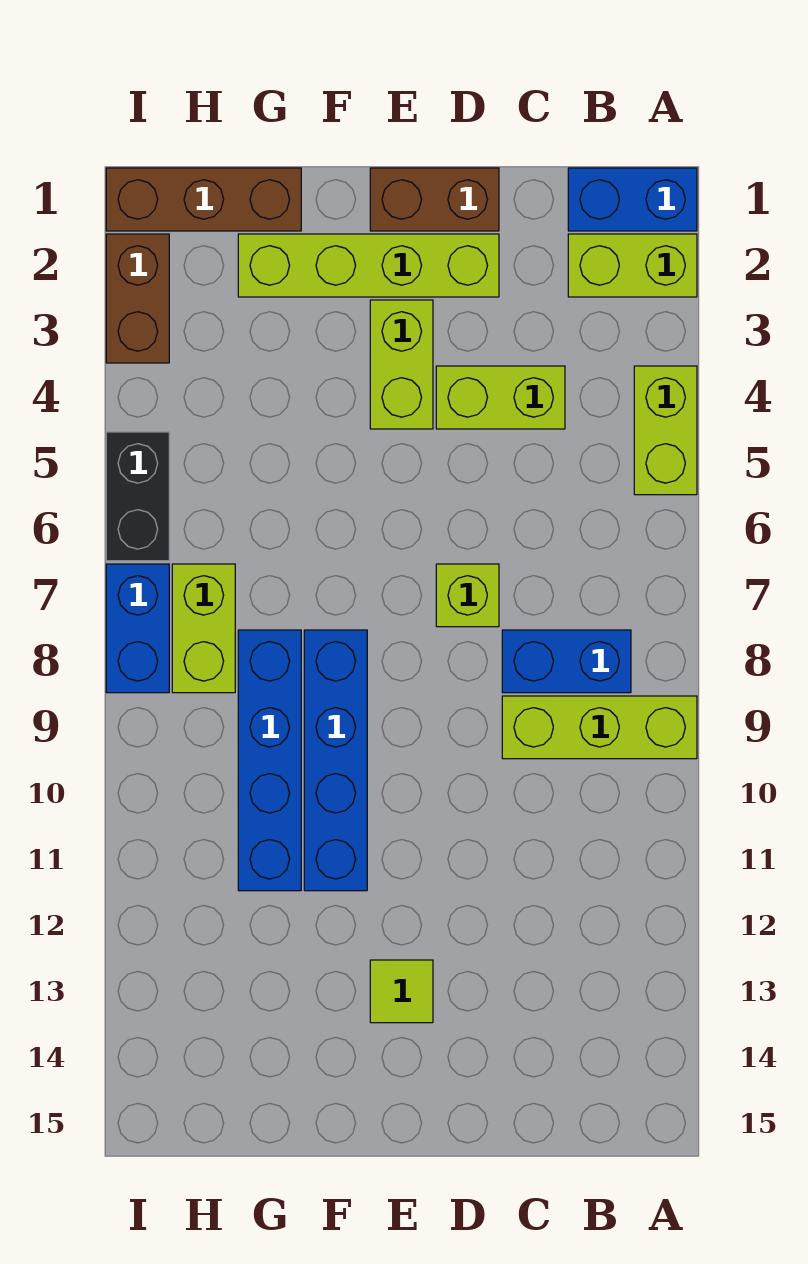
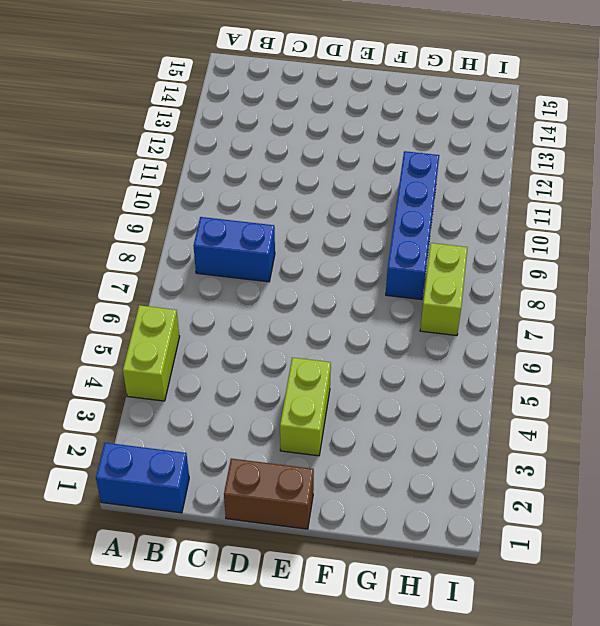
none -> lime brick A2:B2 level 1
none -> lime brick A9:C9 level 1
none -> lime brick C4:D4 level 1

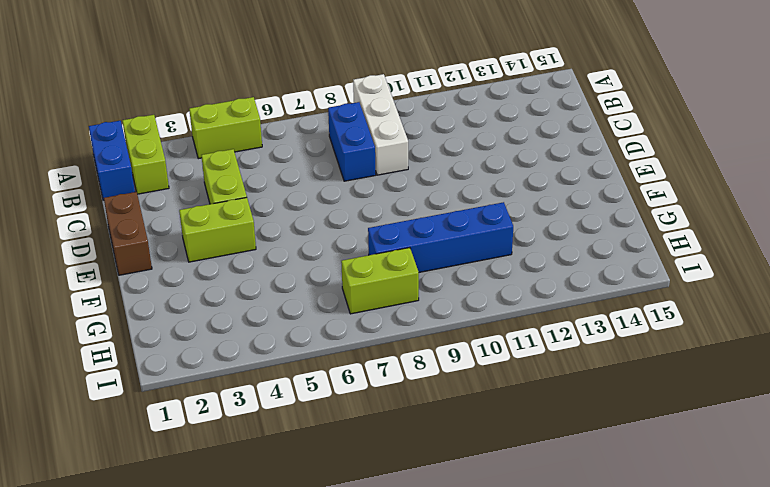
white brick A9:C9 level 1 -> lime brick A9:C9 level 1
none -> lime brick D2:G2 level 1
none -> lime brick D7 level 1
none -> lime tile E13 level 1

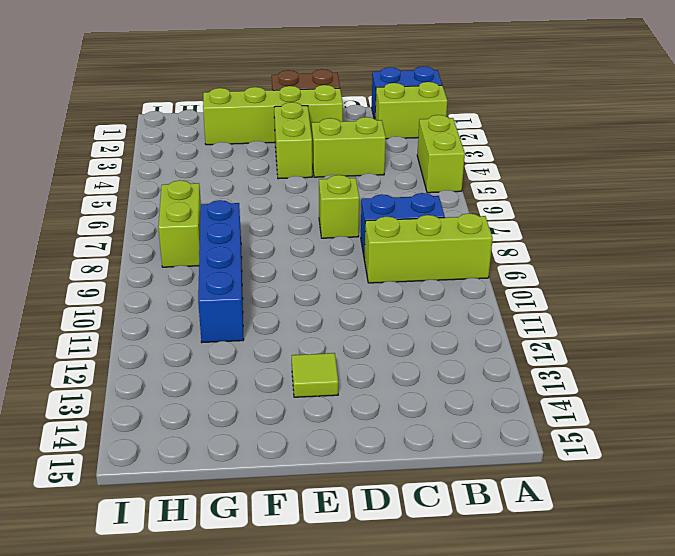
none -> blue brick F8:F11 level 1
none -> brown brick G1:I1 level 1
none -> brown brick I2:I3 level 1

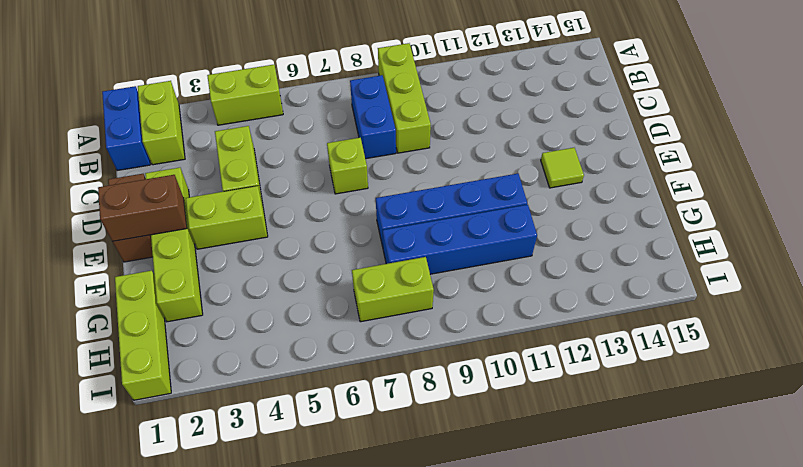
brown brick E1:E2 level 2 -> brown brick I2:I3 level 1
lime brick G1:I1 level 1 -> brown brick G1:I1 level 1
none -> black brick I5:I6 level 1
none -> blue brick I7:I8 level 1

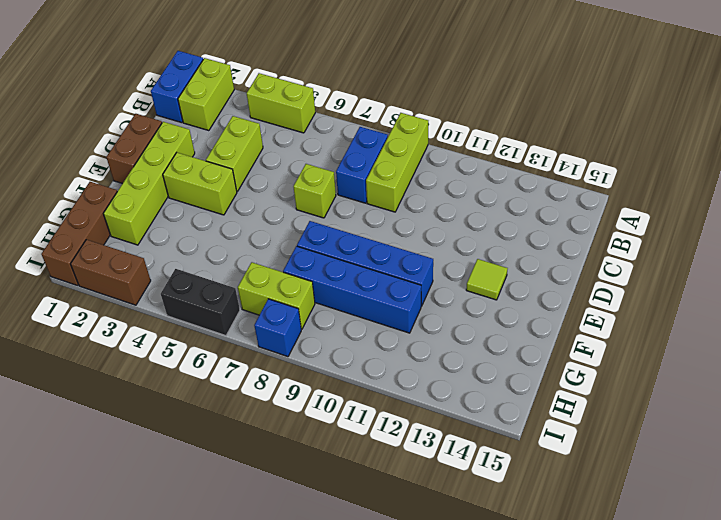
blue brick I8 level 1 -> blue brick I7:I8 level 1

